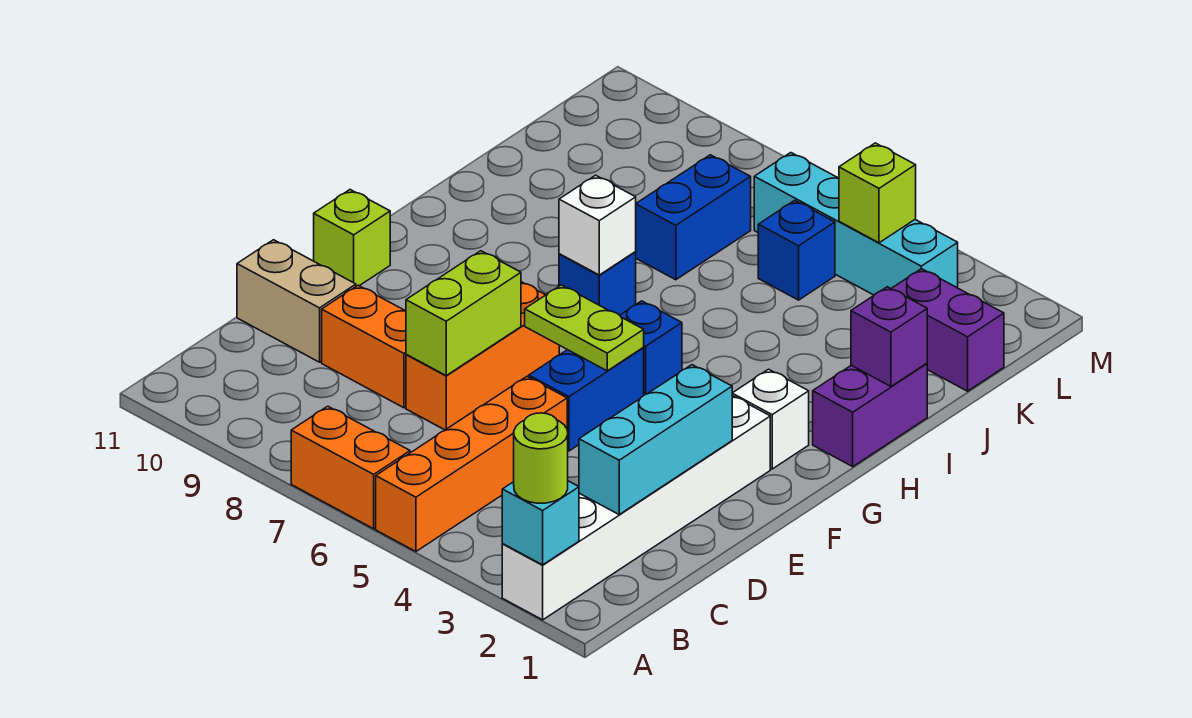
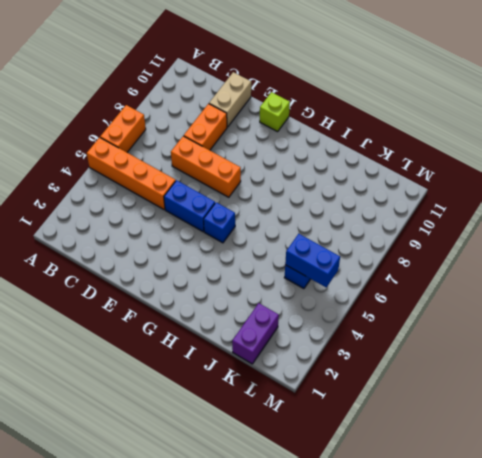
blue brick K5:L5 level 2 -> blue brick J7:K7 level 1
none -> white brick A2:F2 level 1
none -> white brick G2 level 1
none -> purple brick H1:I1 level 1

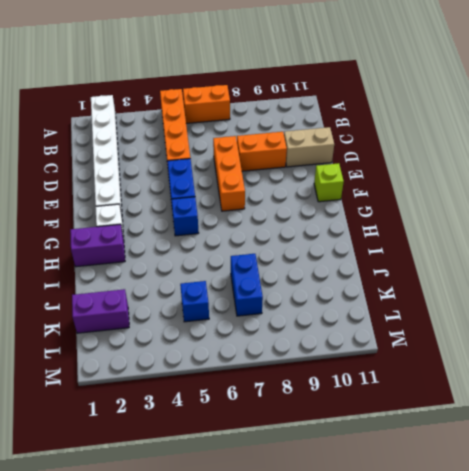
purple brick H1:H2 level 1 -> purple brick H1:I1 level 1
none -> blue brick H7 level 1
none -> cyan brick L3:L6 level 1
none -> cyan brick A2 level 2

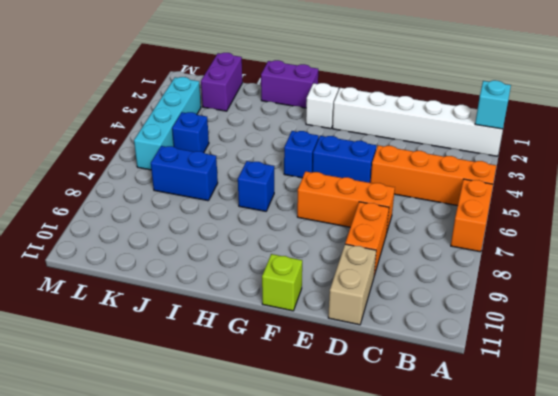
none -> cyan brick C2:E2 level 2
none -> lime brick D7:E7 level 2
none -> lime plate F5:F6 level 2

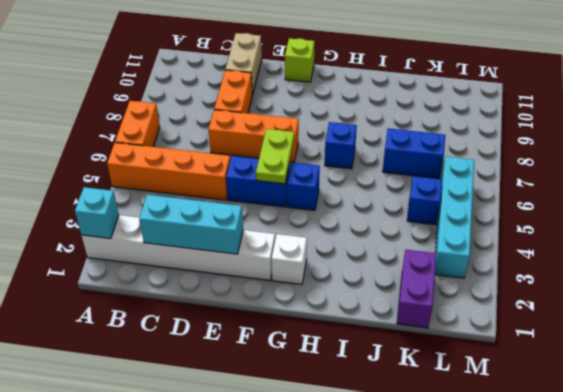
none -> purple brick H1:I1 level 1
none -> lime brick D7:E7 level 2
none -> white brick H7 level 2

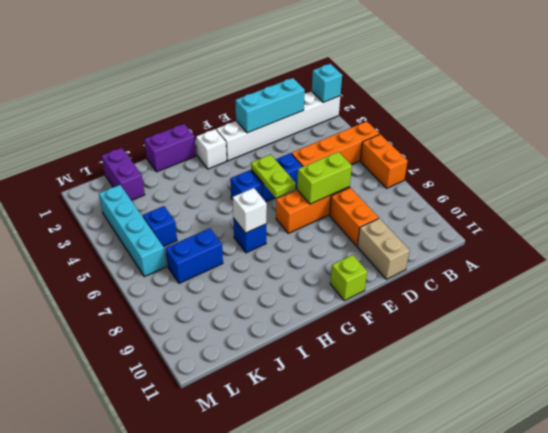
none -> purple brick I1 level 2
none -> lime brick L4 level 2
none -> lime round brick A2 level 3

